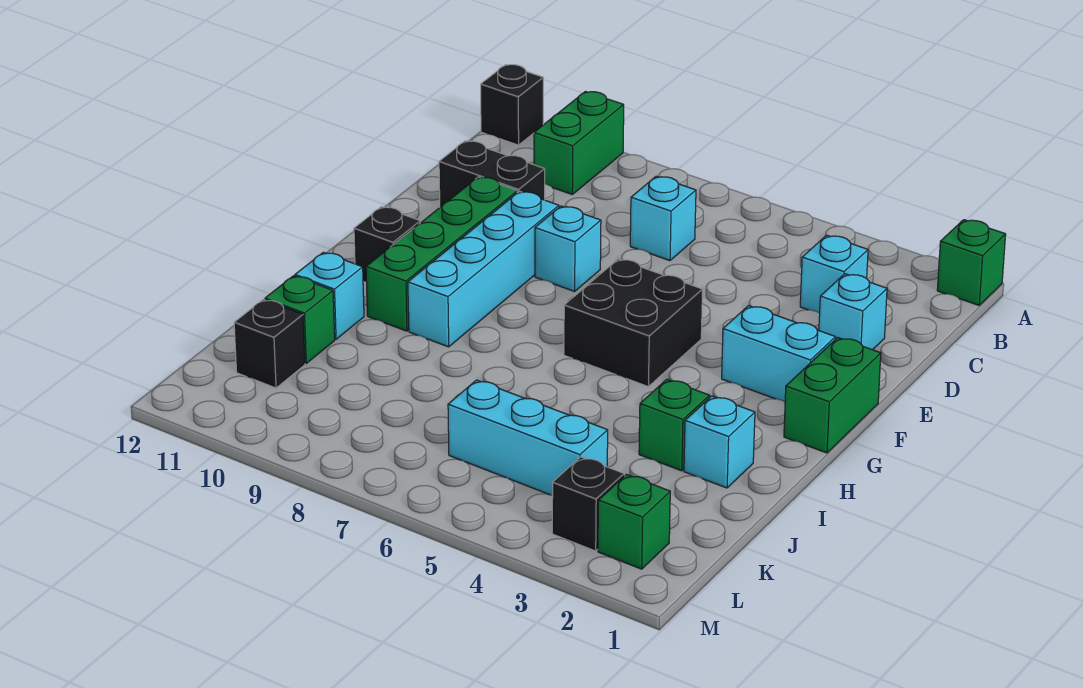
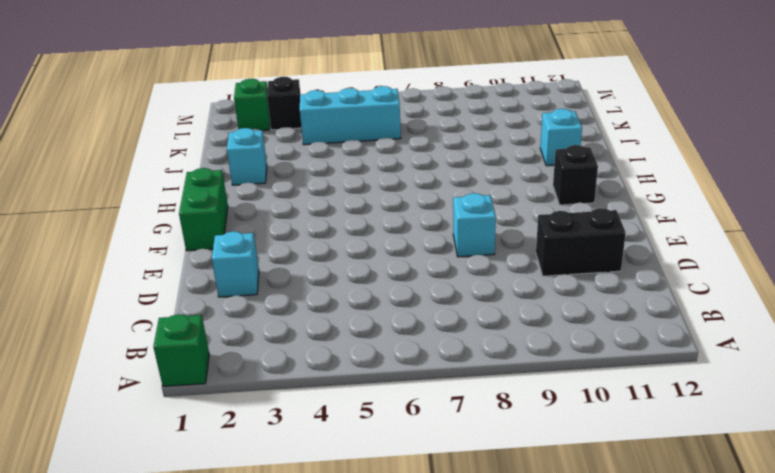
none -> green brick A10:B10 level 1
none -> black brick A12 level 1
none -> cyan brick C3 level 1

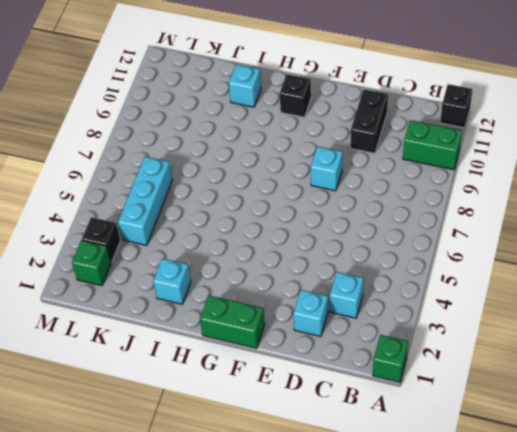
none -> cyan brick C7 level 1
none -> cyan brick E9:H9 level 1
none -> green brick E10:H10 level 1

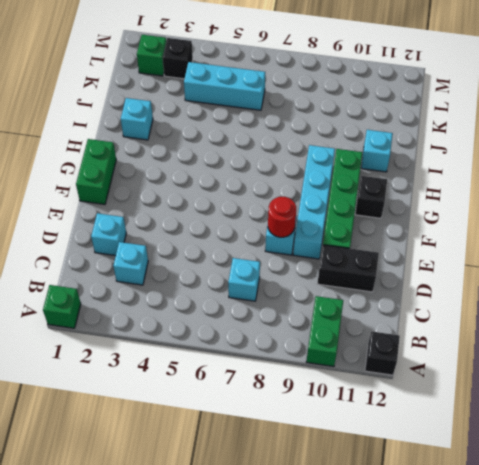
red round brick E8 level 2 -> none
none -> cyan brick F2:F3 level 1
none -> black brick F5:G6 level 1
none -> green brick I3 level 1

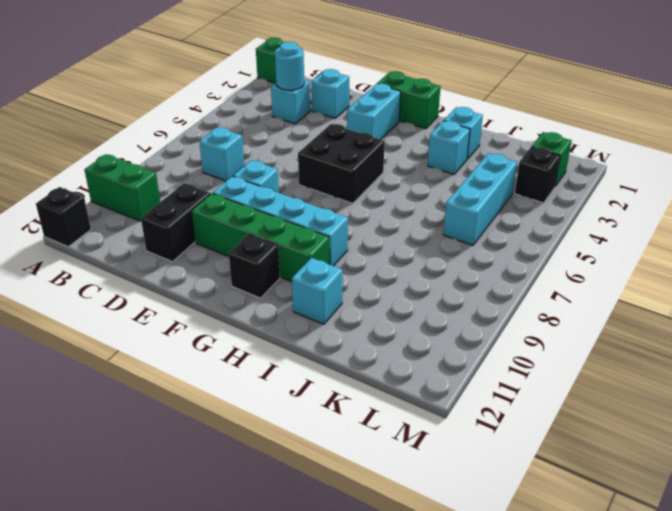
cyan round brick C3 level 2 -> none
cyan brick I3 level 1 -> green brick I3 level 1
none -> green brick J11 level 1
none -> black brick K11 level 1

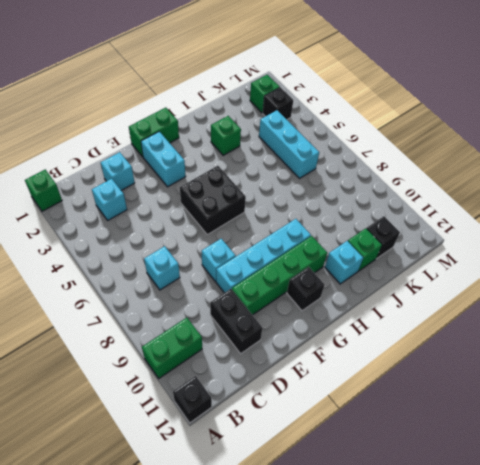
none -> cyan brick I2 level 1

